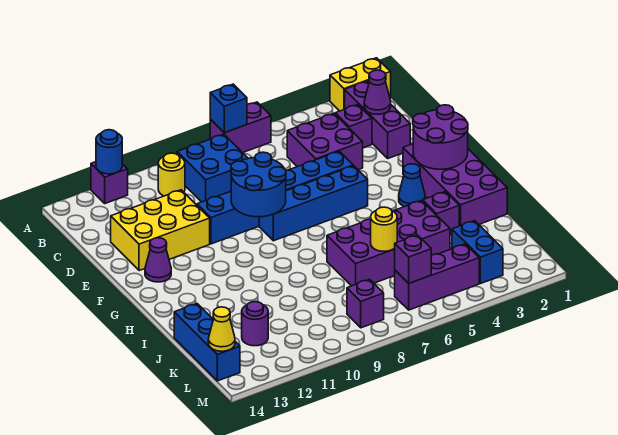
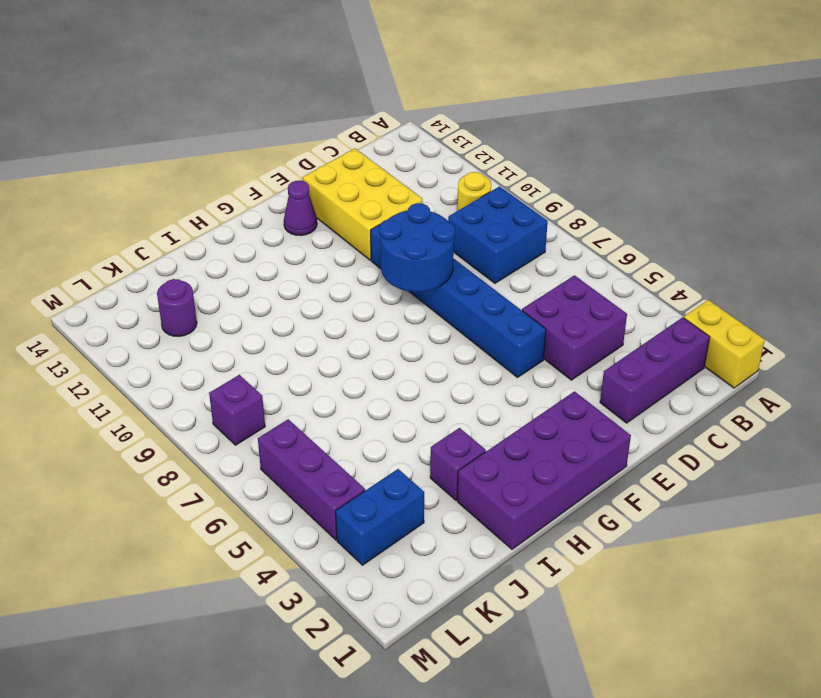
none -> purple brick A6:A7 level 1
none -> purple brick A12 level 1
none -> purple brick C3 level 1

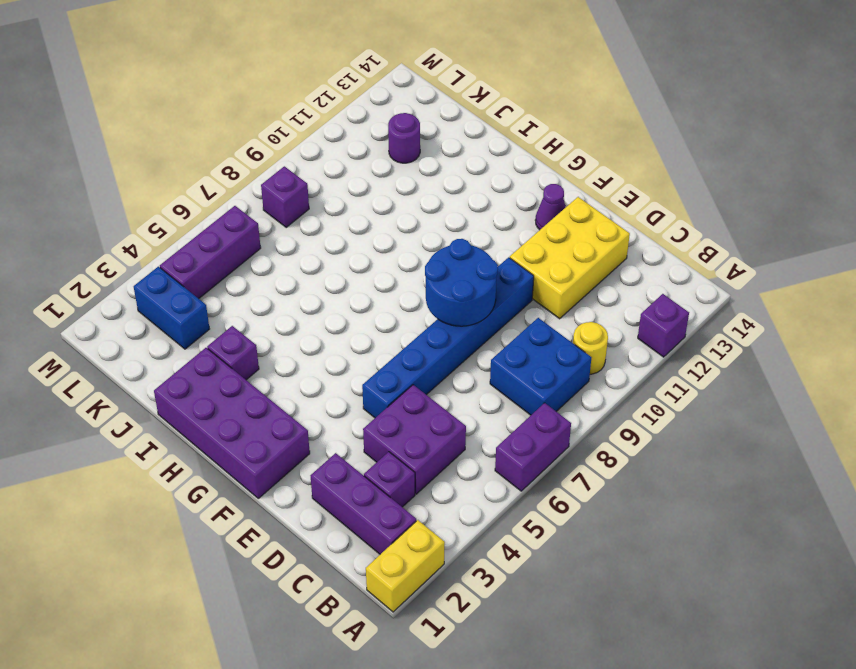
none -> blue brick F5:F8 level 1
none -> blue cone G3 level 1
none -> purple brick I4:J7 level 1

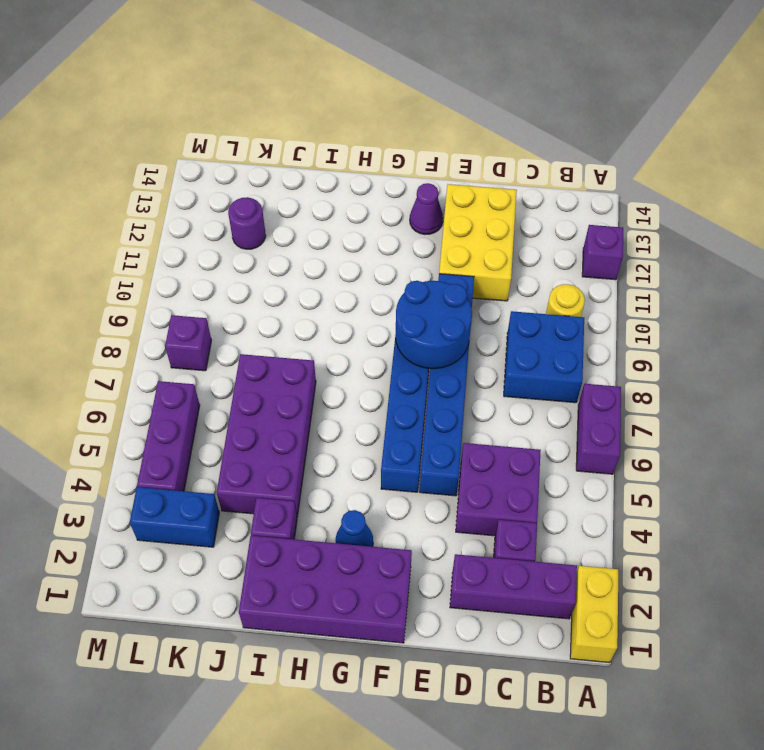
none -> blue brick J14:L14 level 1
none -> blue brick A7 level 2
none -> blue round brick A12 level 2

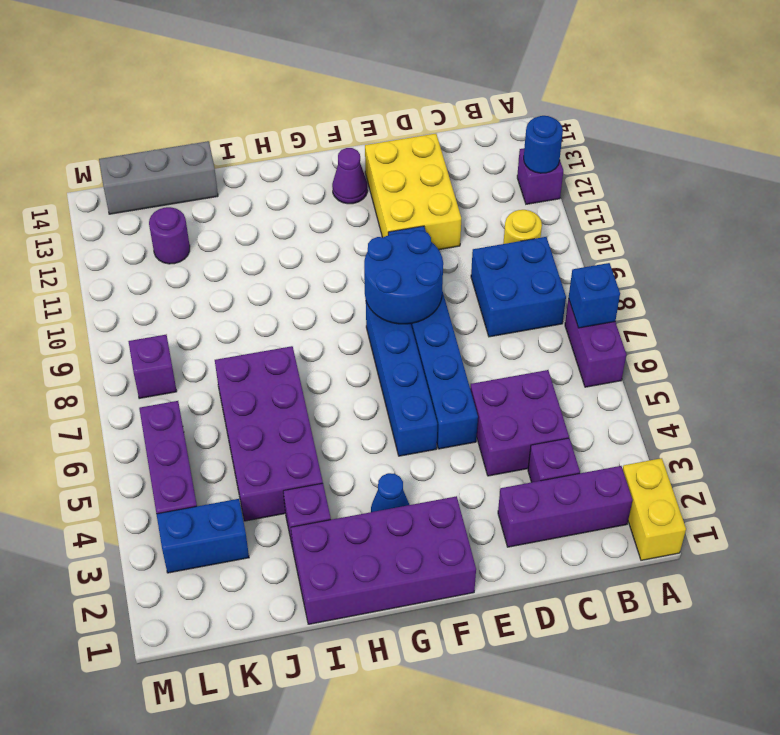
grey brick J14:L14 level 1 -> blue brick J14:L14 level 1
none -> purple cone C2 level 2
none -> purple round brick F1:G2 level 2
none -> yellow round brick J6 level 2

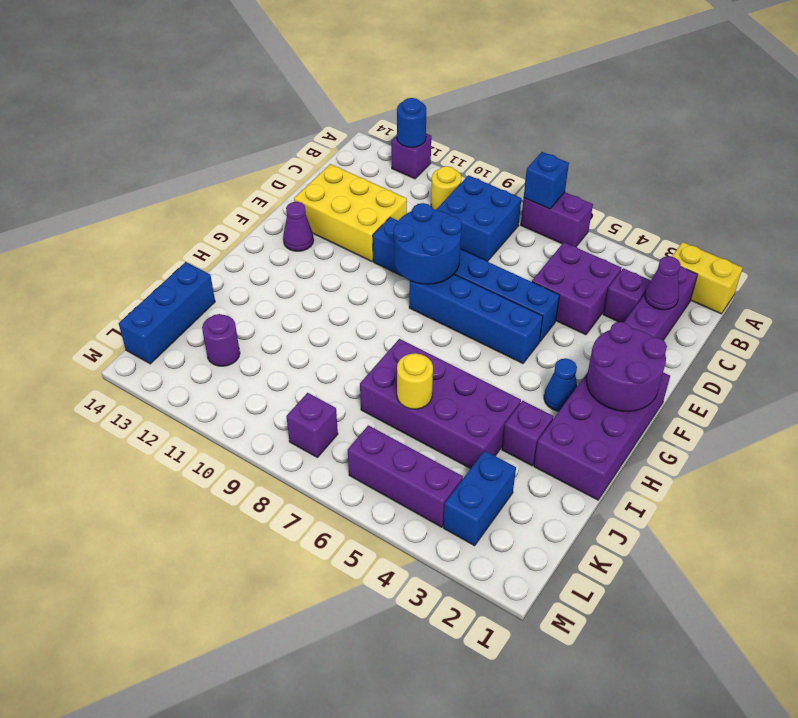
none -> purple brick L6 level 2
none -> yellow cone L14 level 2

